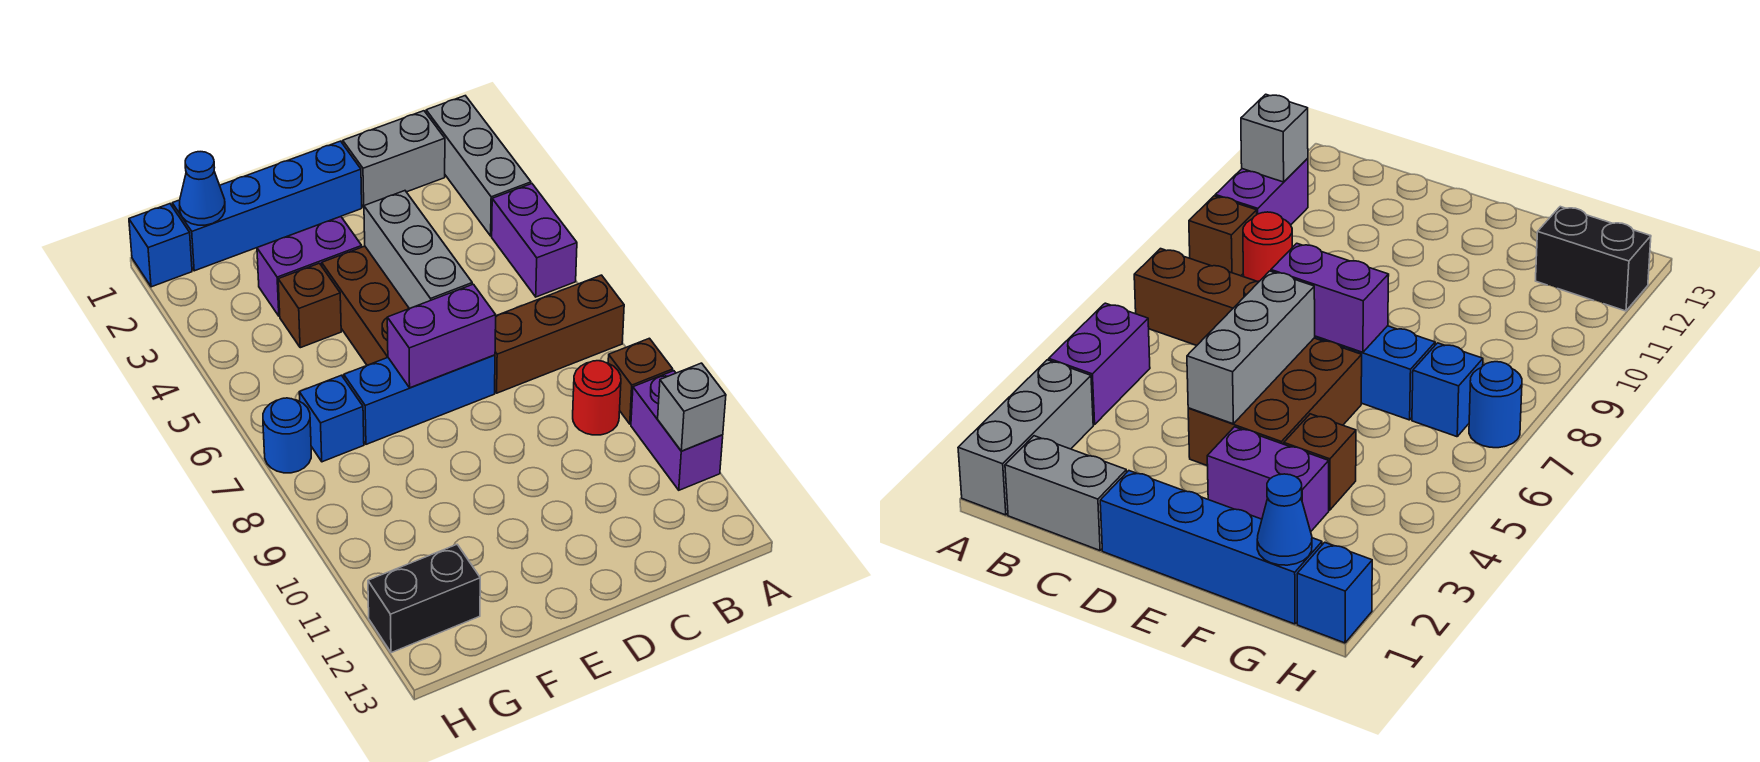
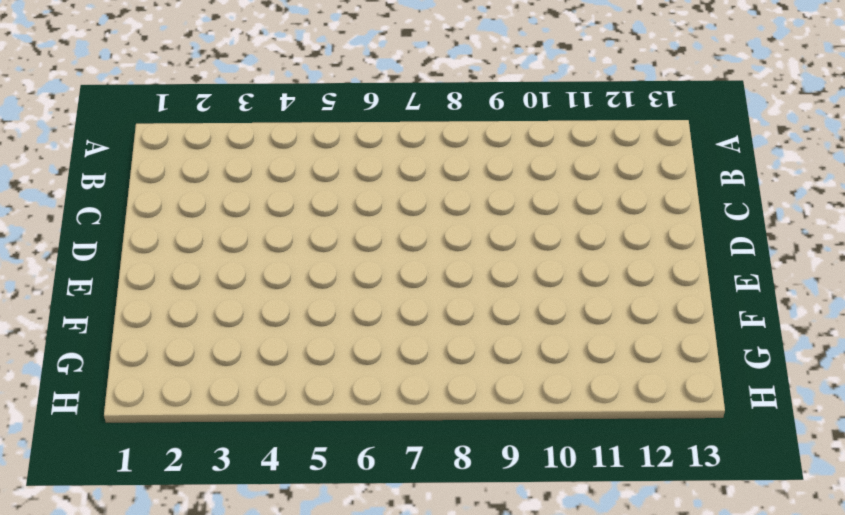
none -> grey brick A1:A3 level 1
none -> purple brick A4:A5 level 1
none -> brown brick A7:C7 level 1

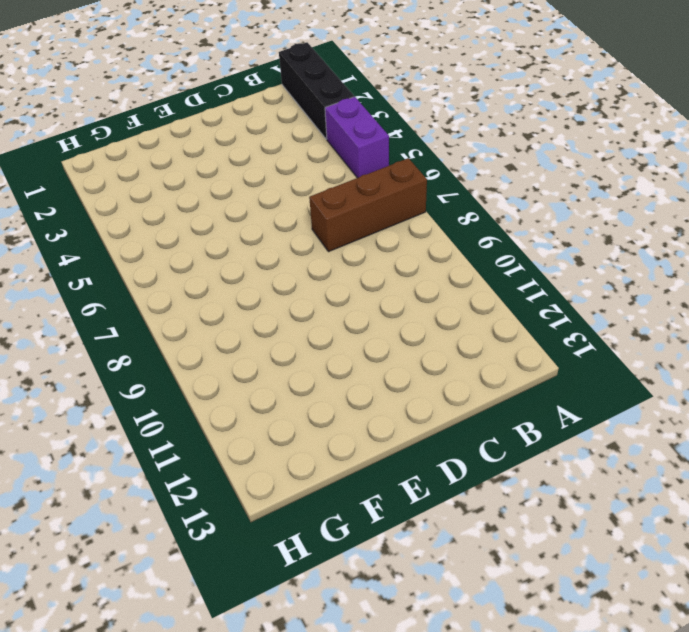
black brick A1:A3 level 1 -> grey brick A1:A3 level 1
none -> brown brick A9 level 1
none -> purple brick A10:A11 level 1
none -> grey brick B1:C1 level 1

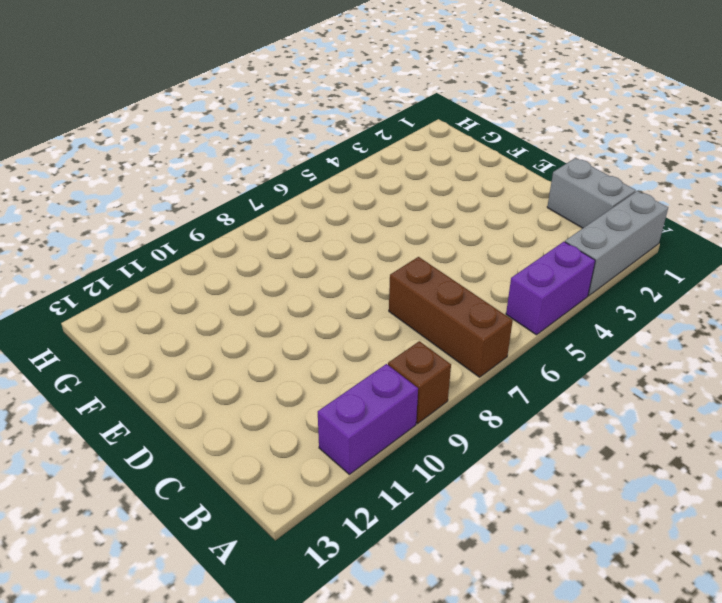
none -> red round brick B9 level 1
none -> blue brick D1:G1 level 1
none -> brown brick D4:E6 level 1

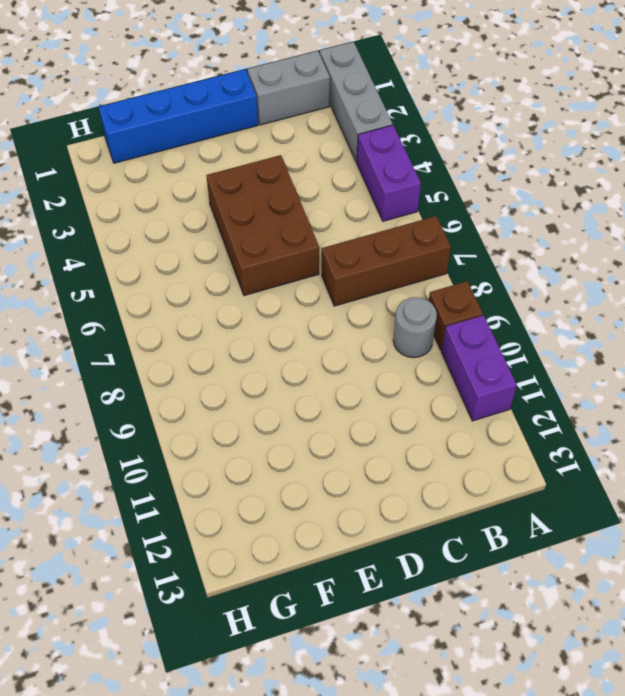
grey round brick B9 level 1 -> red round brick B9 level 1
none -> blue brick D7:F7 level 1
none -> purple brick E3:F3 level 1
none -> brown brick F4 level 1

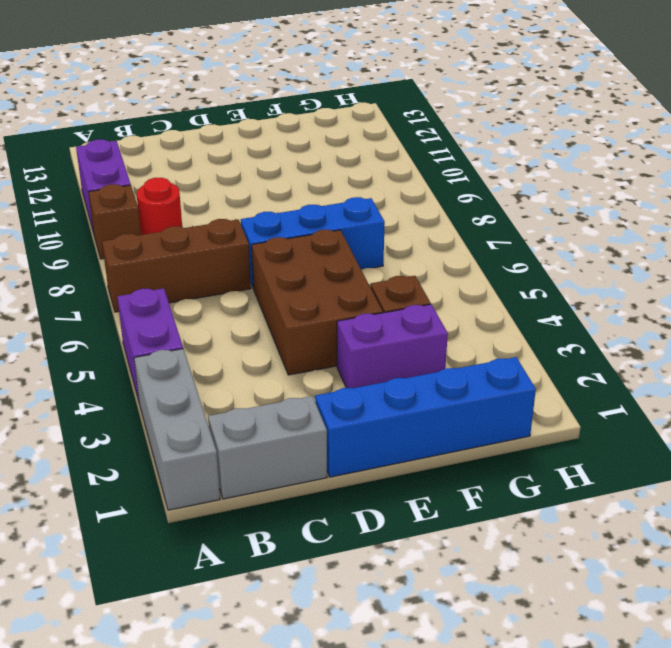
none -> blue brick G7 level 1
none -> black brick G12:H12 level 1
none -> blue brick H1 level 1

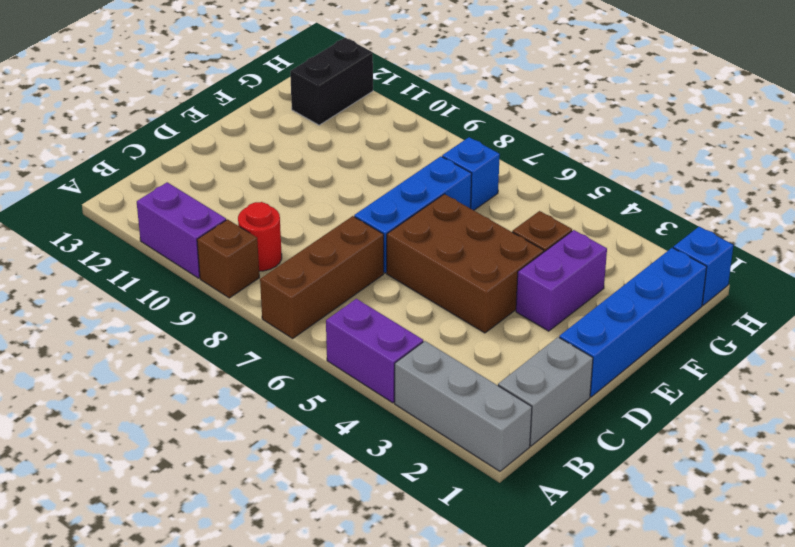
none -> blue round brick H7 level 1
none -> grey brick A11 level 2
none -> grey brick D4:D6 level 2

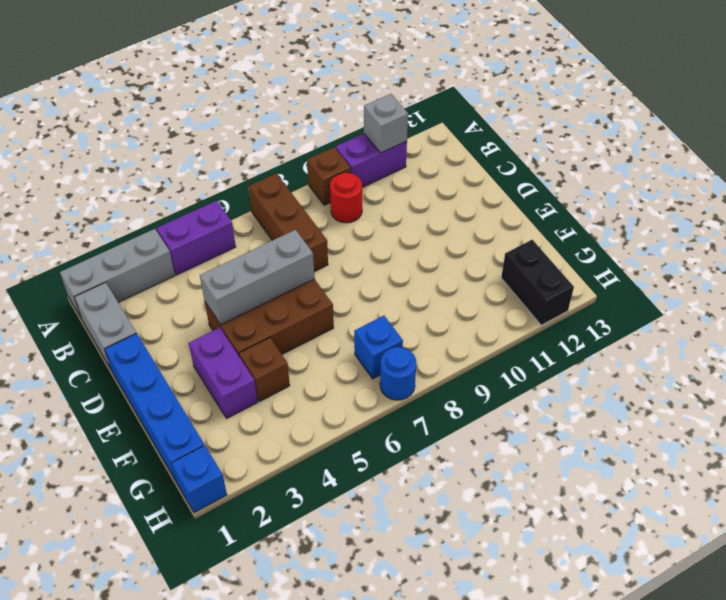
none -> blue brick D7:F7 level 1
none -> purple brick D7:E7 level 2
none -> blue cone G1 level 2

